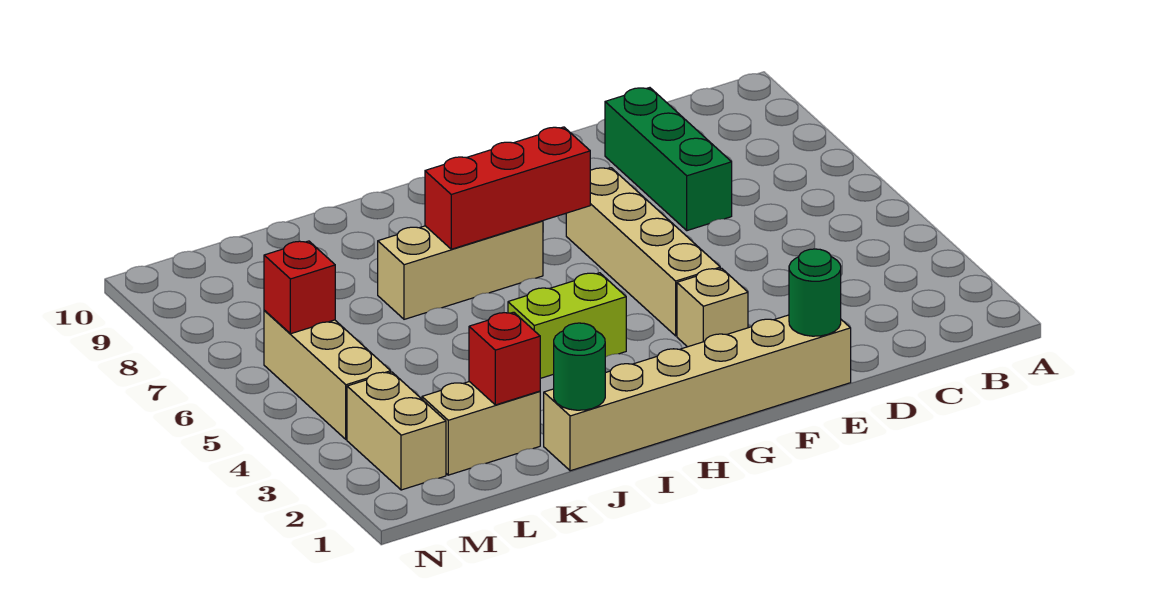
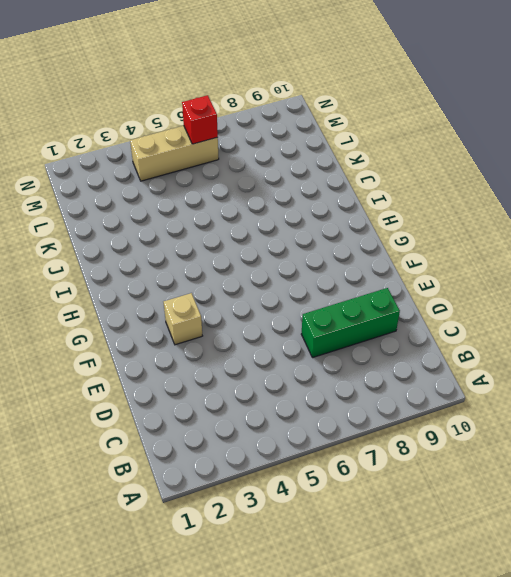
none -> tan brick E1:J1 level 1
none -> tan brick F4:F7 level 1
none -> lime brick H4:I4 level 1

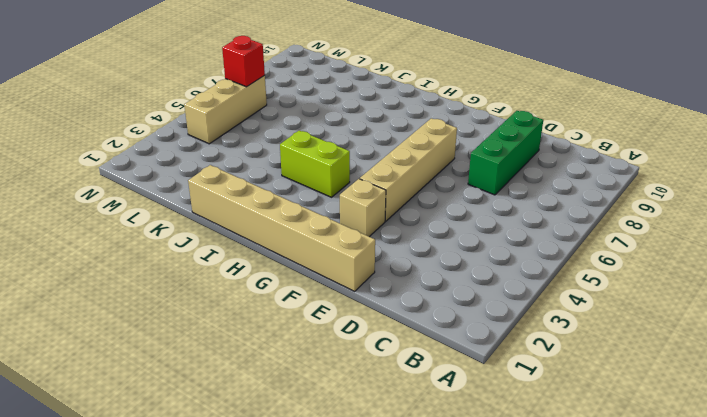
none -> tan brick H7:J7 level 1
none -> tan brick K2:L2 level 1
none -> tan brick M2:M3 level 1

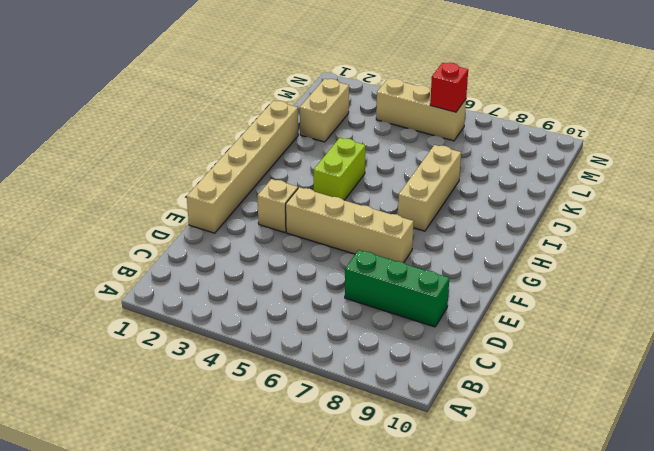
none -> tan brick M2:M3 level 1
none -> green round brick E1 level 2
none -> red brick G7:I7 level 2

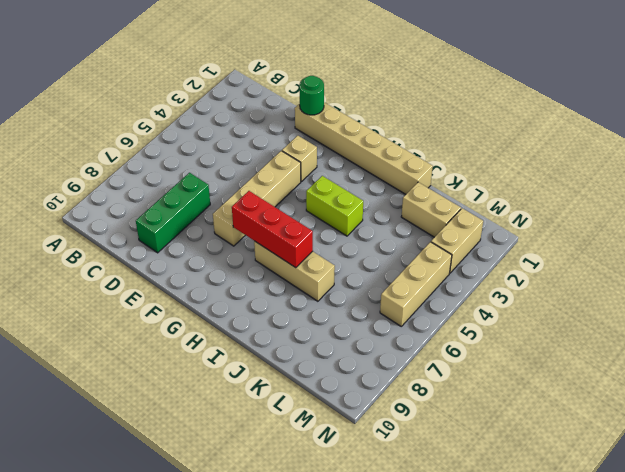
none -> green round brick J1 level 2
none -> red brick K2 level 2
none -> red brick M6 level 2

